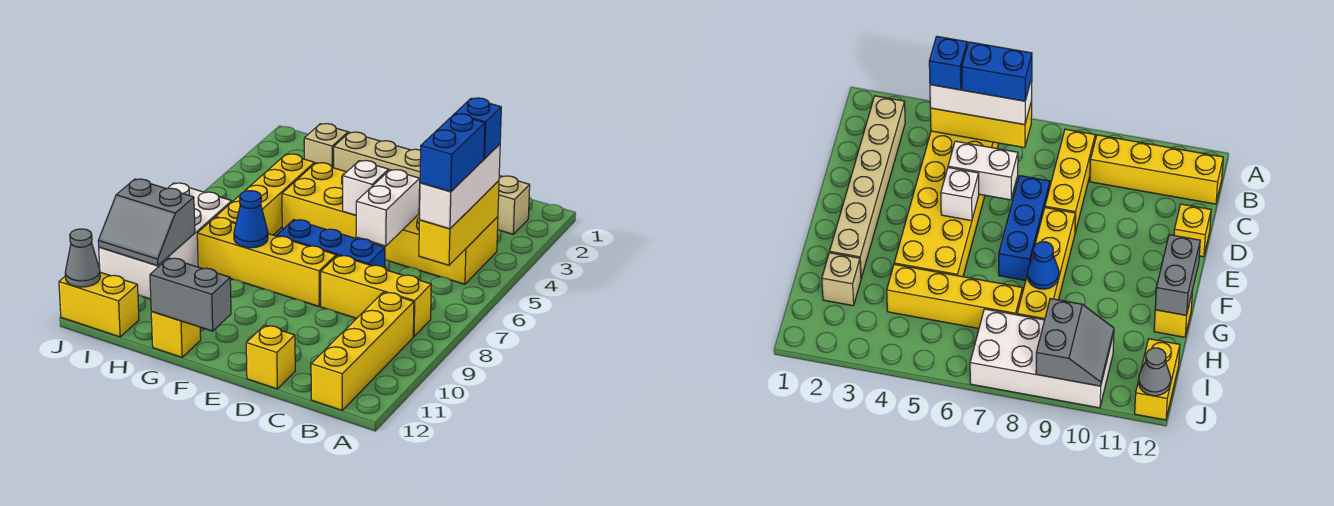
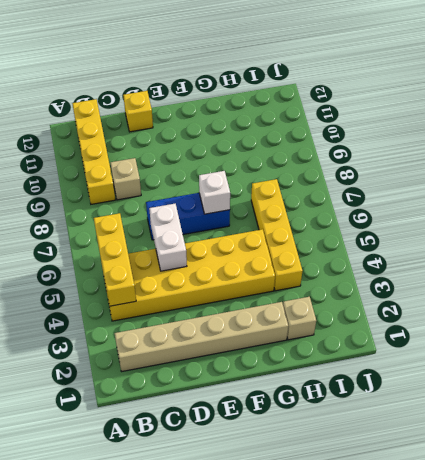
tan brick C9 level 1 -> none
white brick F7 level 2 -> white brick E5 level 2
none -> yellow brick B8:D8 level 1
none -> yellow brick E8:H8 level 1
none -> yellow brick G12 level 1

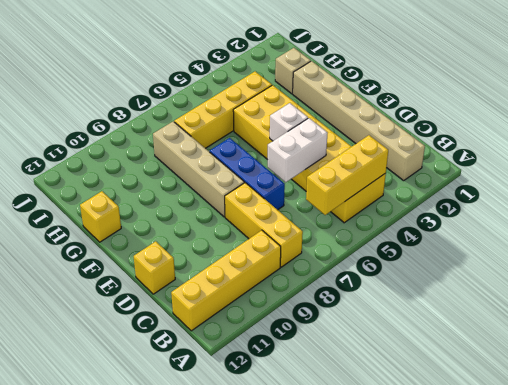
tan brick E8:H8 level 1 -> yellow brick E8:H8 level 1
none -> white brick I7:J10 level 1
none -> yellow brick I12:J12 level 1
none -> grey brick F12:G12 level 2

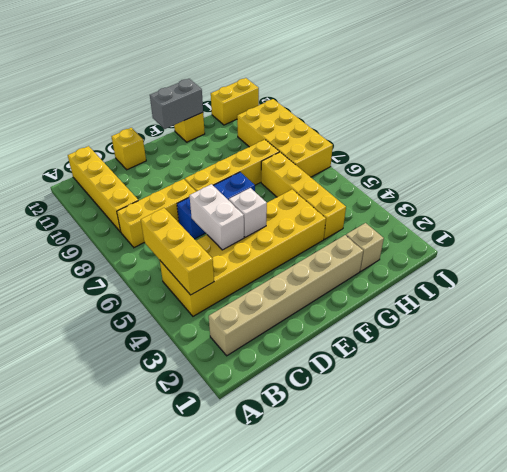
yellow brick I7:J10 level 1 -> white brick I7:J10 level 1
none -> blue cone G8 level 2
none -> grey slope I9:J10 level 2 top 9
none -> grey cone J12 level 2

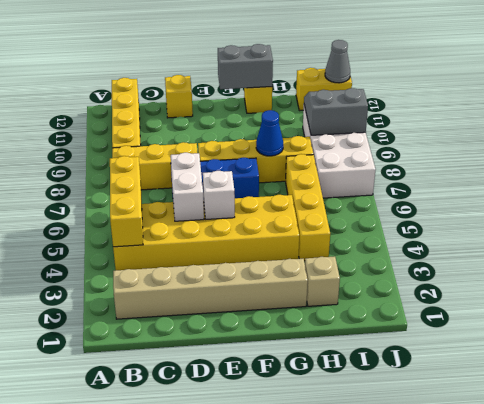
none -> white brick B4:B6 level 3
none -> blue brick B4 level 4
none -> blue brick B5:B6 level 4

